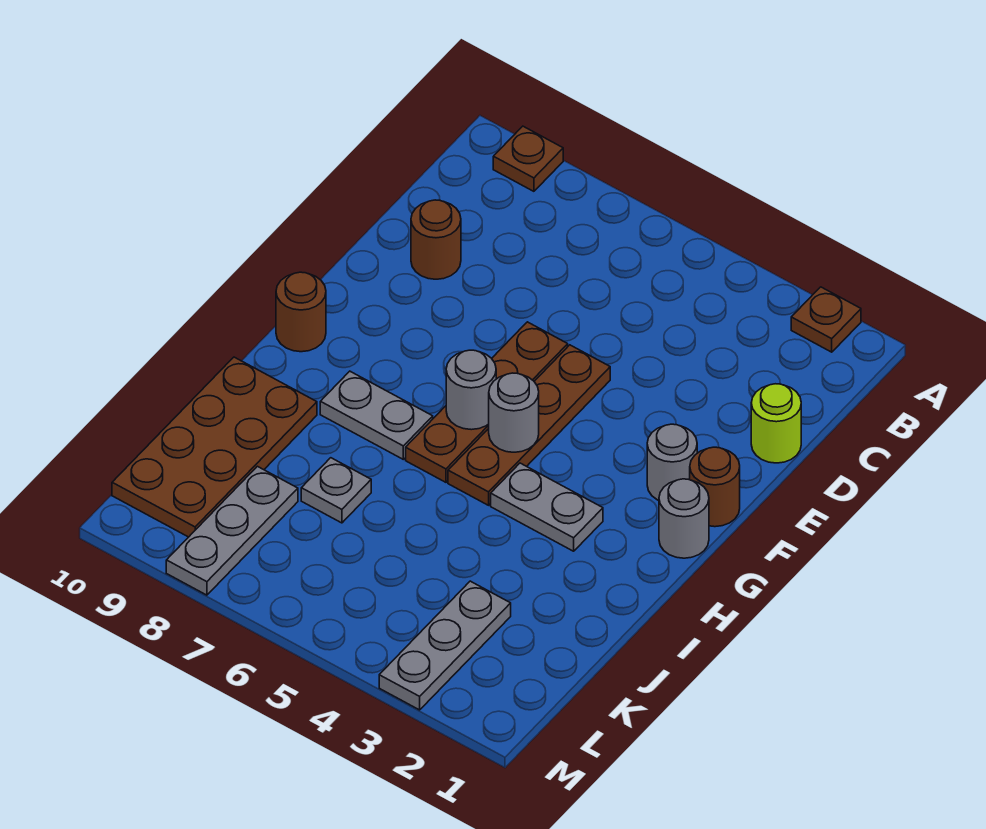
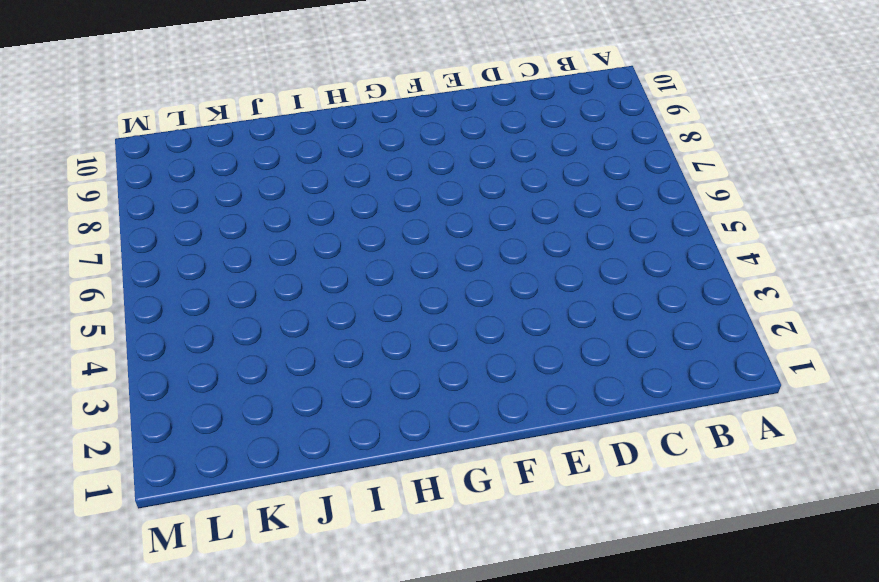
none -> brown plate A2 level 1
none -> brown plate A9 level 1
none -> lime round brick D1 level 1

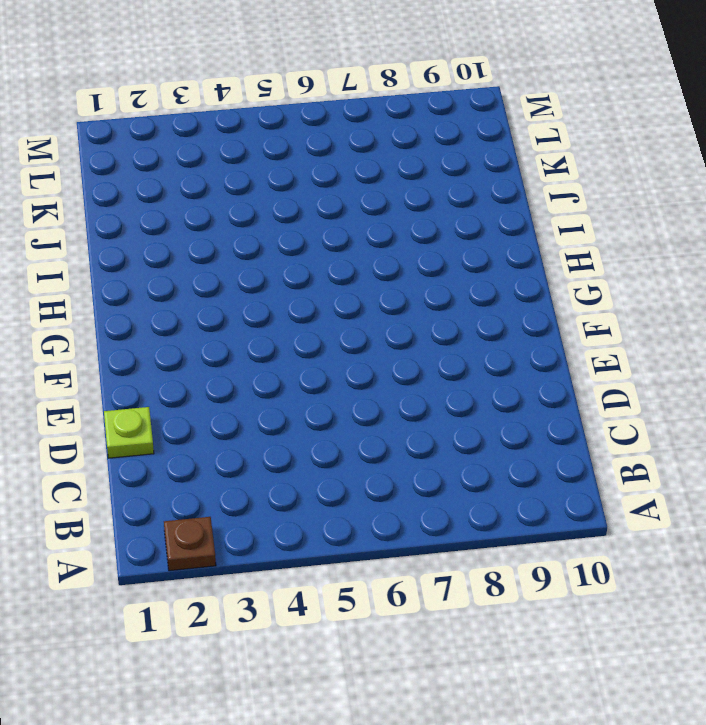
lime plate D1 level 1 -> lime round brick D1 level 1
none -> brown plate A9 level 1
none -> brown round brick D9 level 1
none -> brown plate E5:H5 level 1

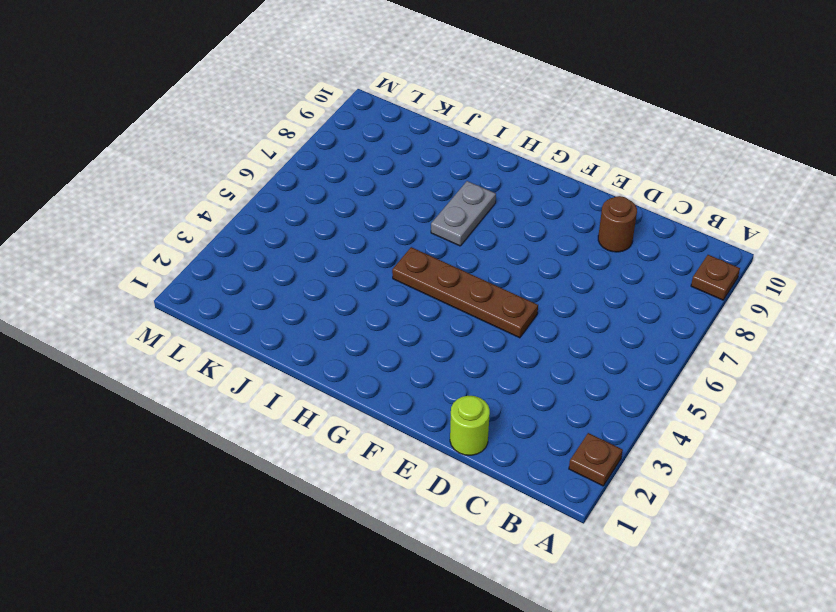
none -> brown plate E6:H6 level 1
none -> brown round brick F1 level 1
none -> grey round brick F2 level 1

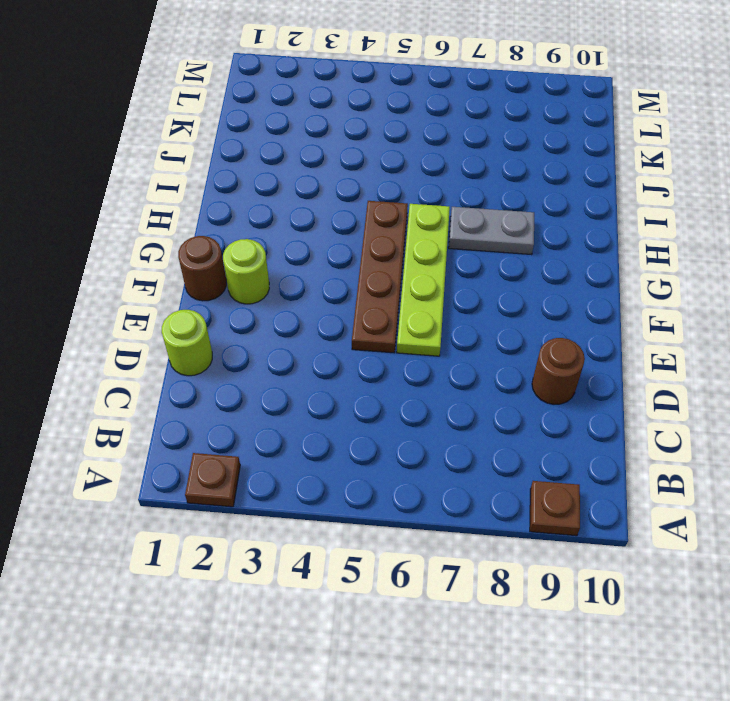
lime plate E6:H6 level 1 -> brown plate E6:H6 level 1
lime round brick F2 level 1 -> grey round brick F2 level 1
none -> grey round brick G1 level 1
none -> brown round brick G10 level 1
none -> grey plate H3:H4 level 1

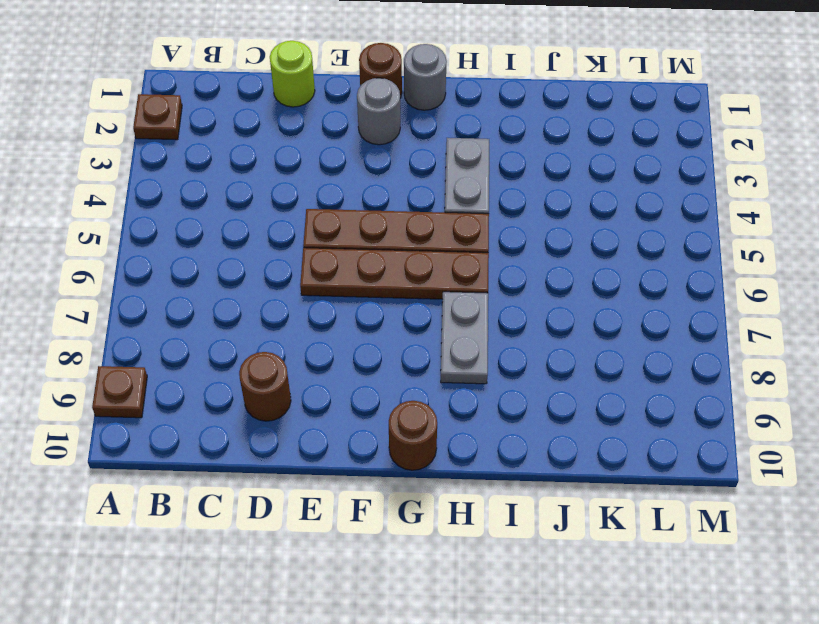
none -> brown plate I9:L10 level 1
none -> grey plate J7 level 1
none -> grey plate K3:M3 level 1

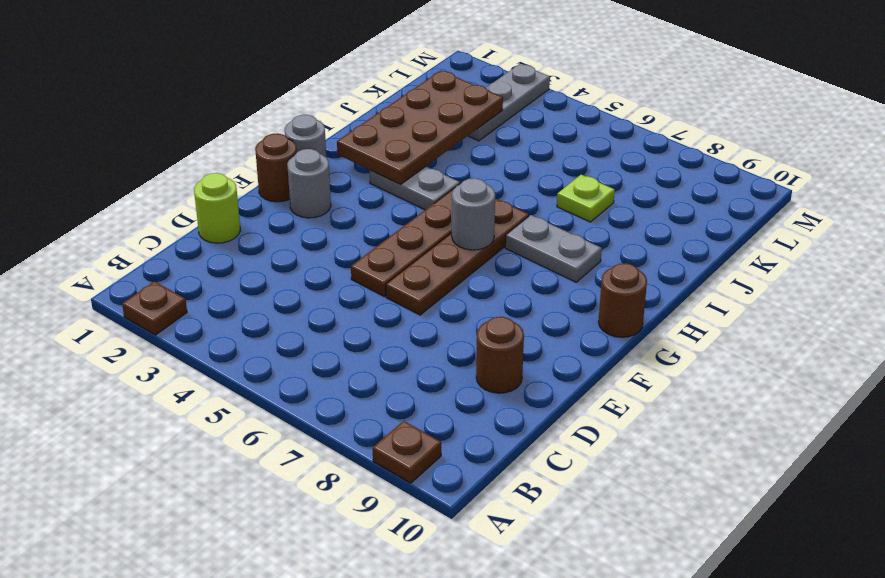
brown plate H2:K3 level 2 -> brown plate I9:L10 level 1
lime plate J7 level 1 -> grey plate J7 level 1
none -> grey plate K8:M8 level 1
none -> grey round brick G5 level 2

